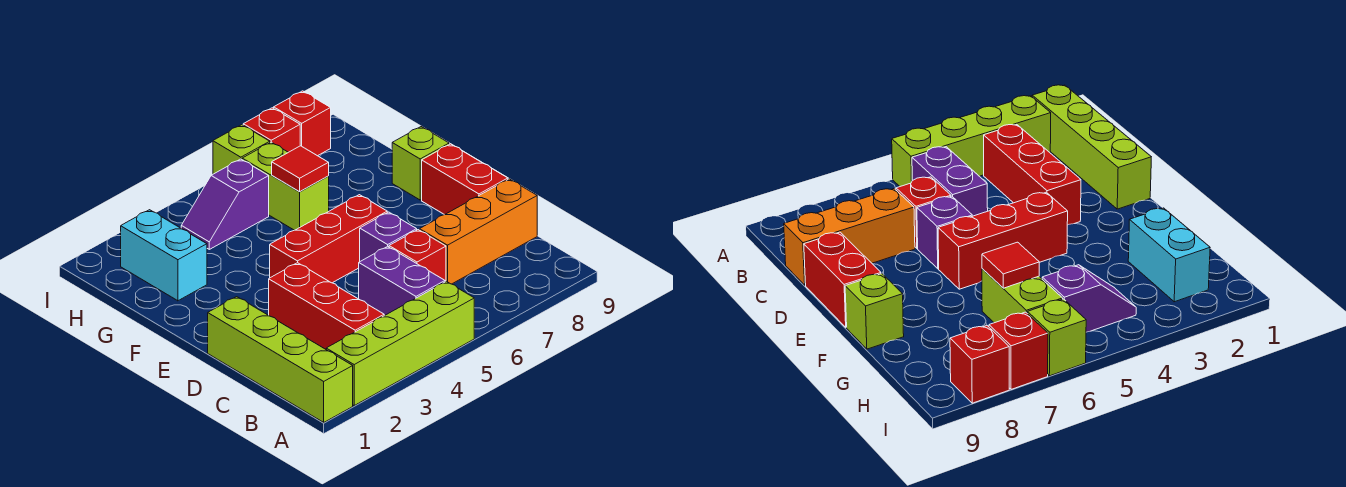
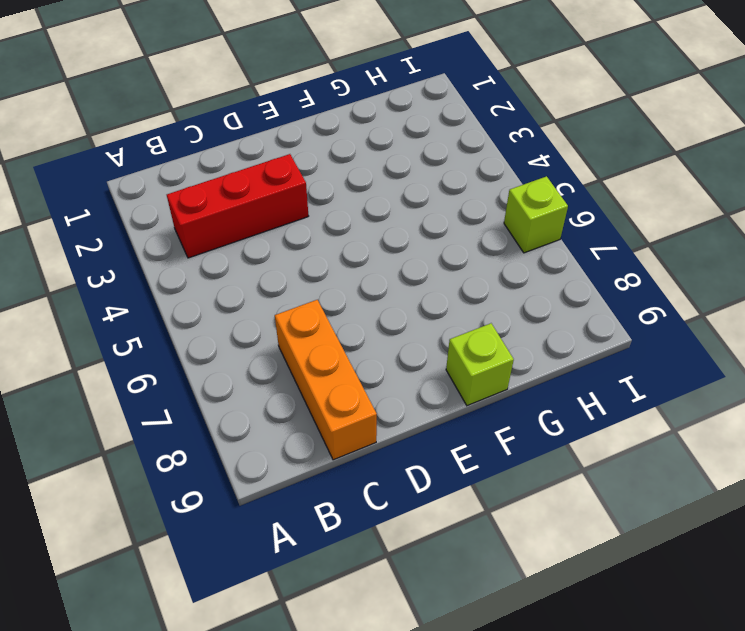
none -> lime brick A1:D1 level 1
none -> lime brick A2:A5 level 1
none -> purple brick B5:C5 level 1

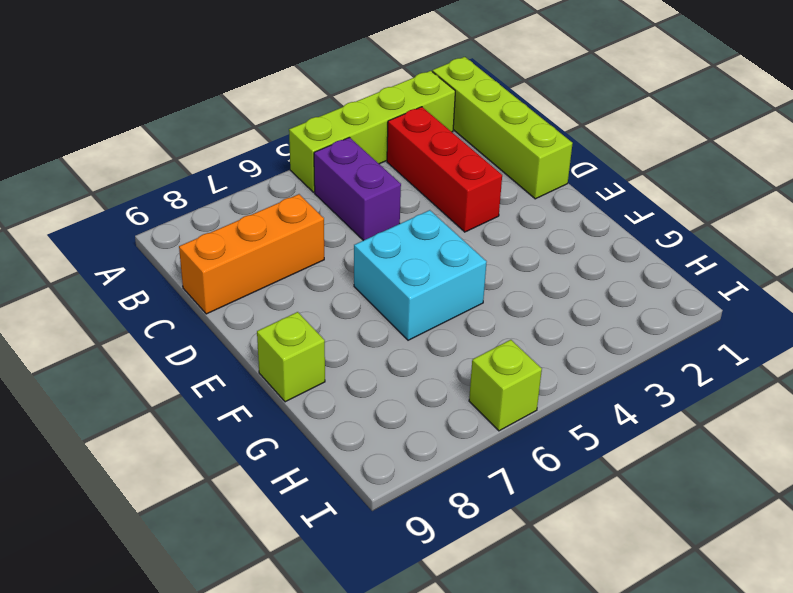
cyan brick E5:F6 level 1 -> red brick E4:E6 level 1
none -> red brick C6 level 1
none -> purple brick D6 level 1
none -> red brick D9:E9 level 1

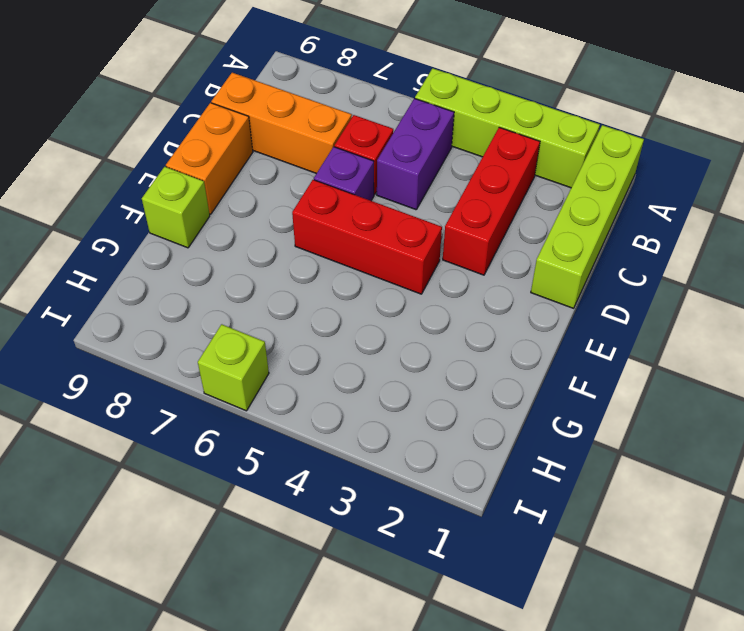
orange brick D9:E9 level 1 -> red brick D9:E9 level 1
none -> cyan brick G2:H2 level 1
none -> lime brick G6:H6 level 1
none -> purple slope H4:H5 level 1 top 5

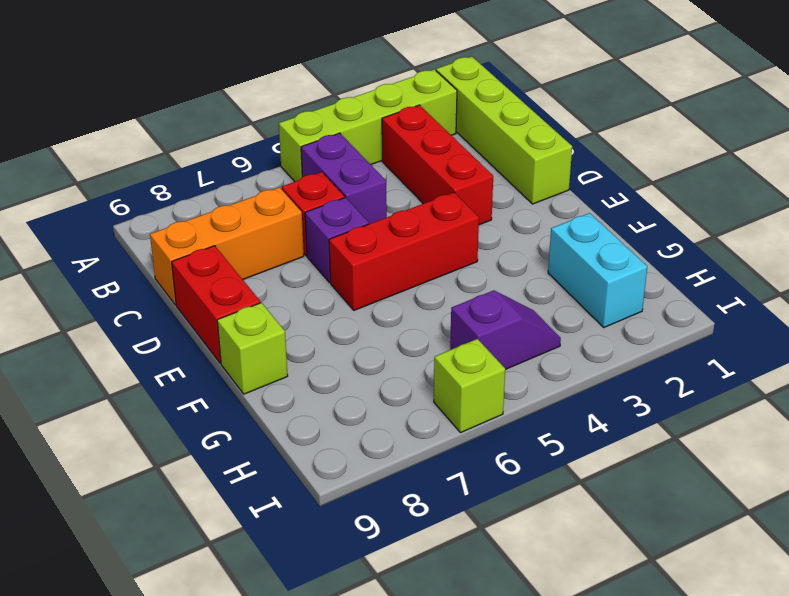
none -> lime brick G6:H6 level 1
none -> red brick I7 level 1
none -> red brick I8 level 1

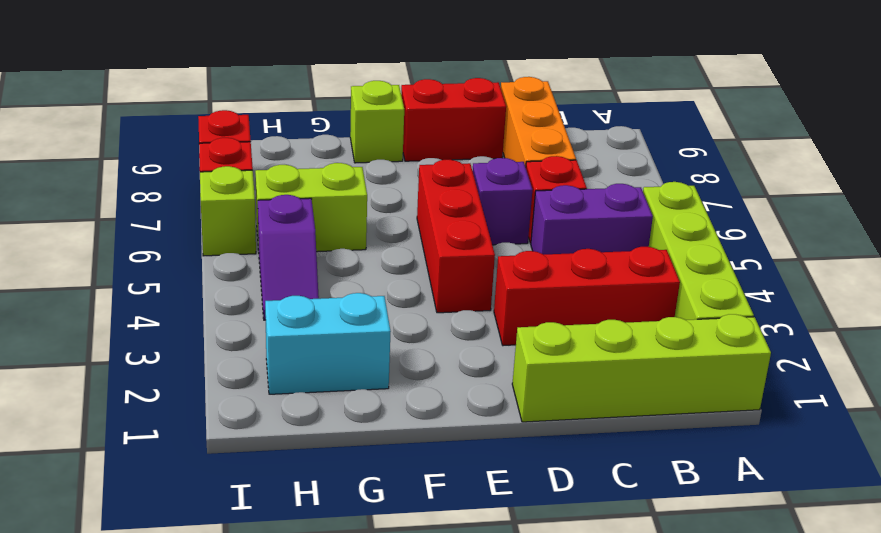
none -> red tile G6 level 2

